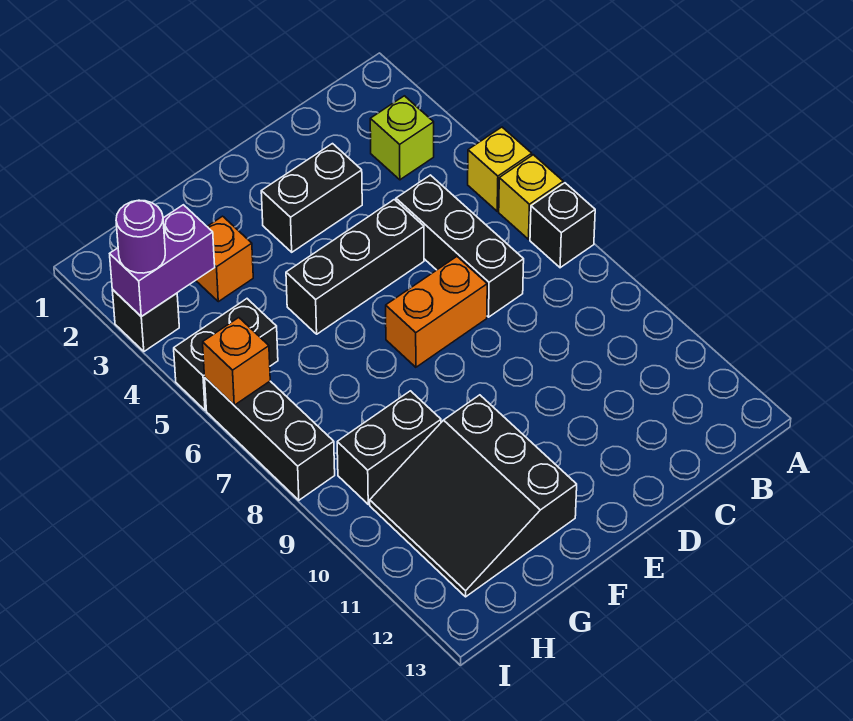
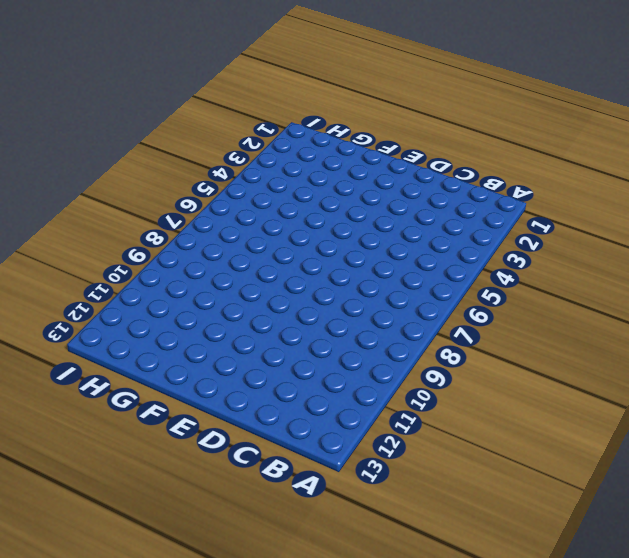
none -> yellow brick A5 level 1
none -> yellow brick A6 level 1
none -> black brick A7 level 1

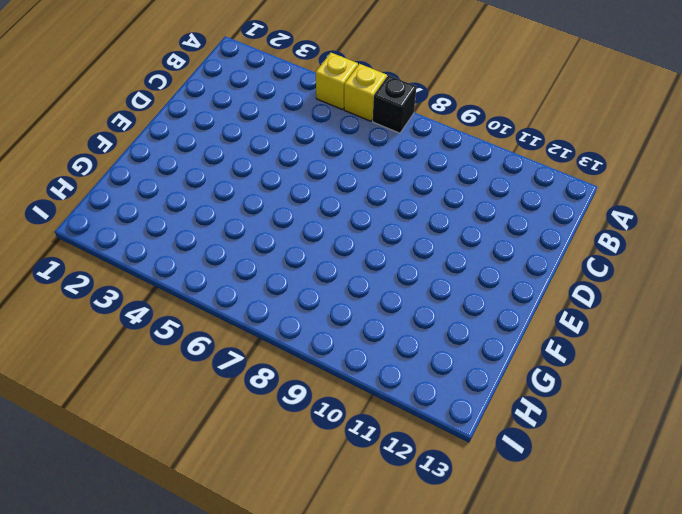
none -> lime brick B3 level 1
none -> black brick C5:C7 level 1
none -> black brick D3:E3 level 1

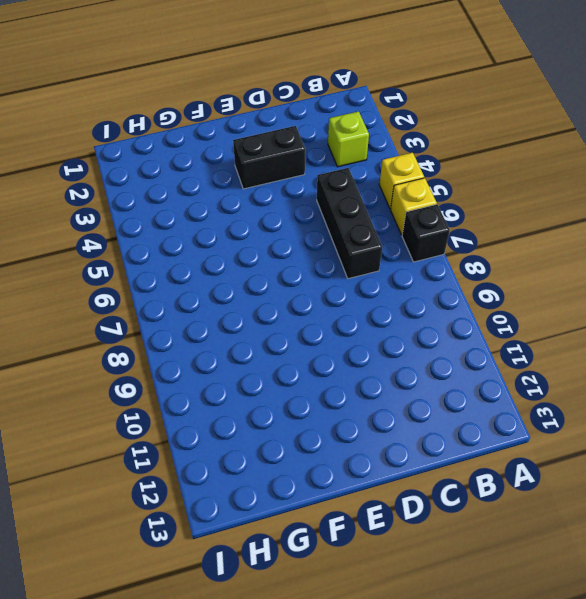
none -> black brick D5:F5 level 1
none -> orange brick D7:E7 level 1
none -> black slope F10:H12 level 1 top F

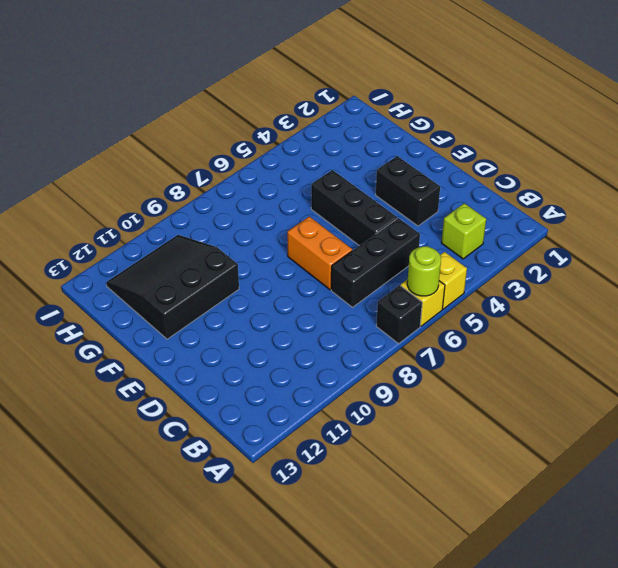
lime round brick A6 level 2 -> none
none -> orange brick G3 level 1
none -> black brick G9:H9 level 1
none -> black brick H5:I5 level 1

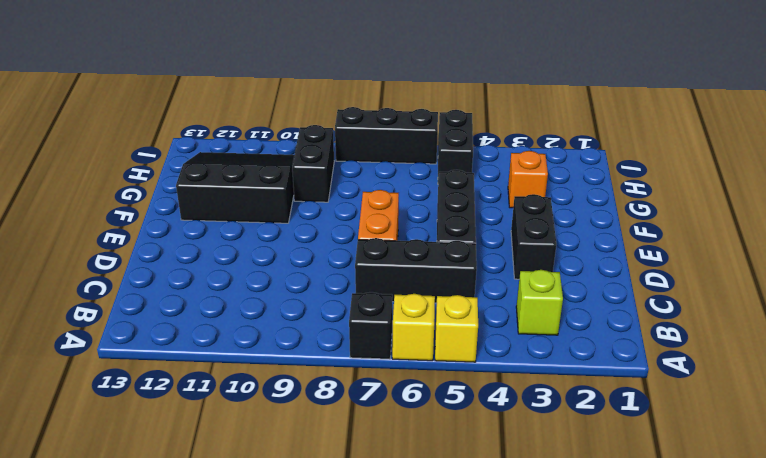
none -> black brick I3 level 1
none -> purple brick H3:I3 level 2
none -> orange brick I6 level 2

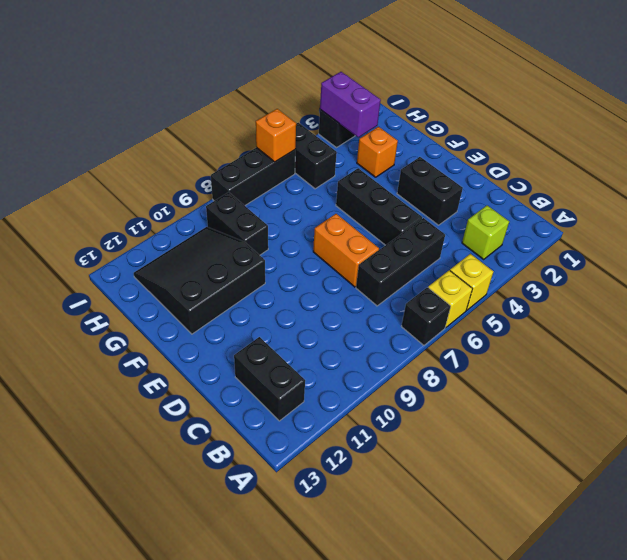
black brick B12:C12 level 1 -> none
none -> purple round brick I3 level 3

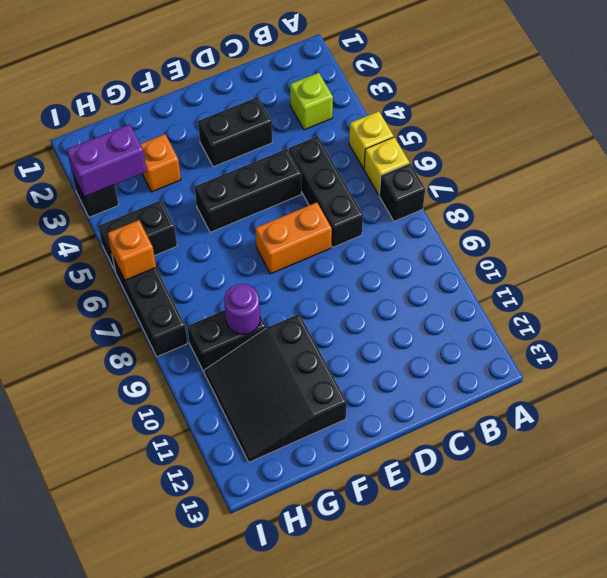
purple round brick G9 level 2 -> purple round brick I3 level 3

